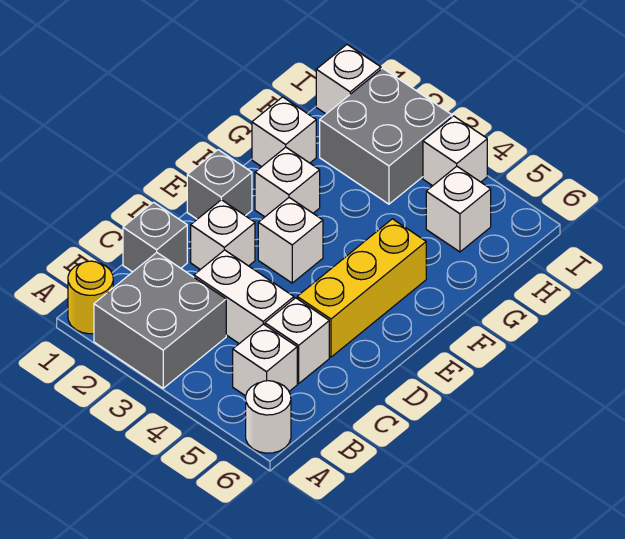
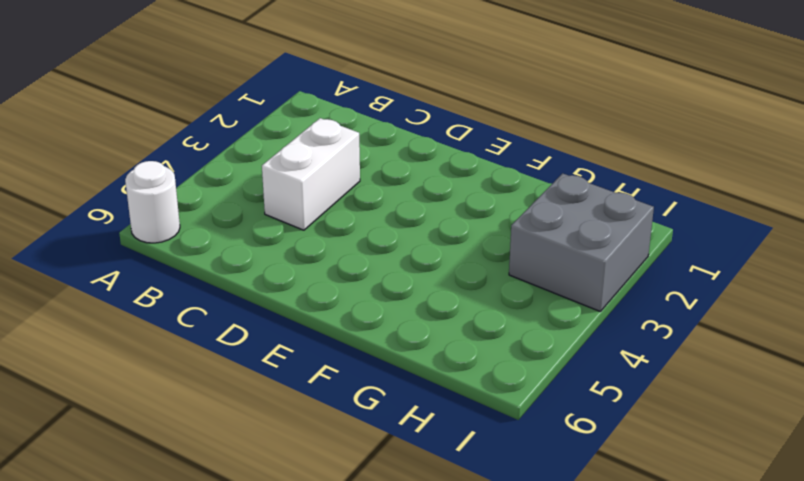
none -> yellow round brick A1 level 1
none -> grey brick A2:B3 level 1
none -> white brick B5 level 1

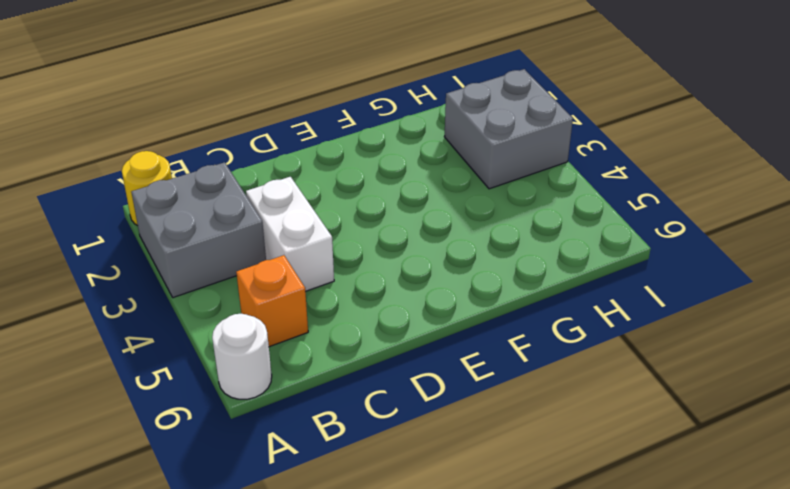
orange brick B5 level 1 -> white brick B5 level 1
none -> grey brick C1 level 1
none -> white brick C5 level 1
none -> white brick D2 level 1

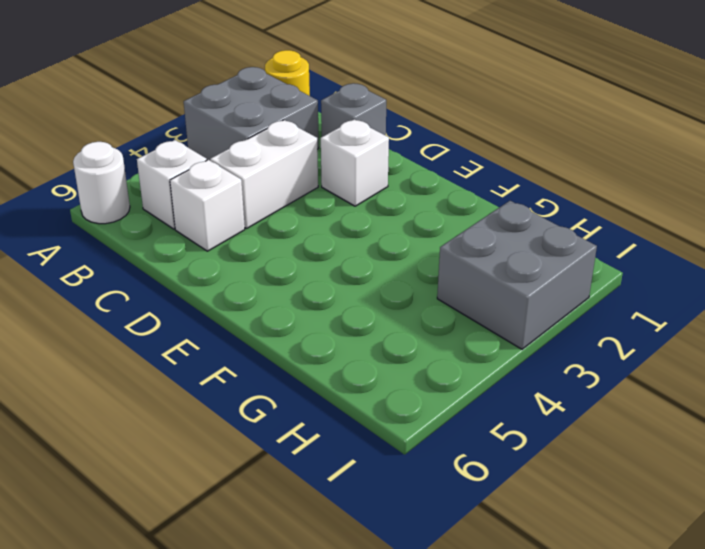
none -> yellow brick D5:F5 level 1
none -> grey brick E1 level 1
none -> white brick E3 level 1

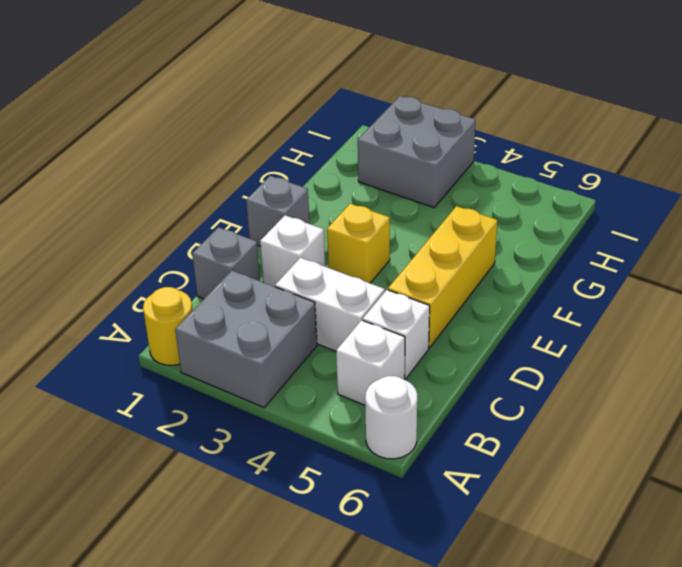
yellow brick E3 level 1 -> white brick E3 level 1
none -> white brick F2 level 1
none -> white brick G1 level 1
none -> white brick H5 level 1

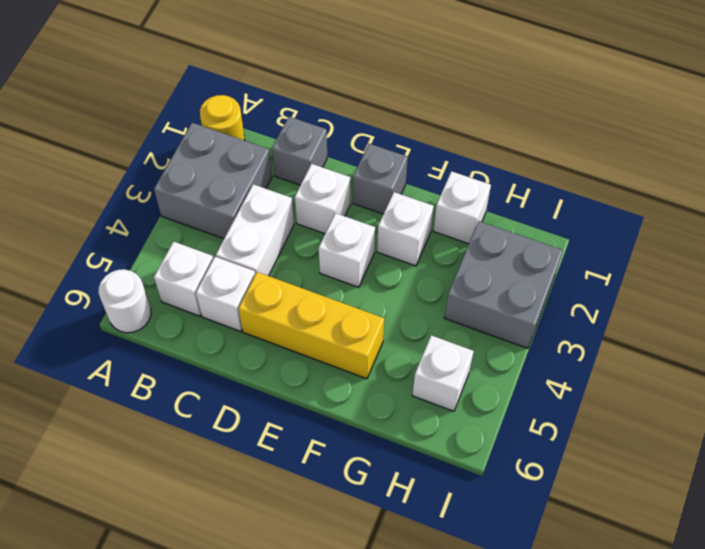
none -> white brick I1 level 1
none -> white brick I4 level 1

